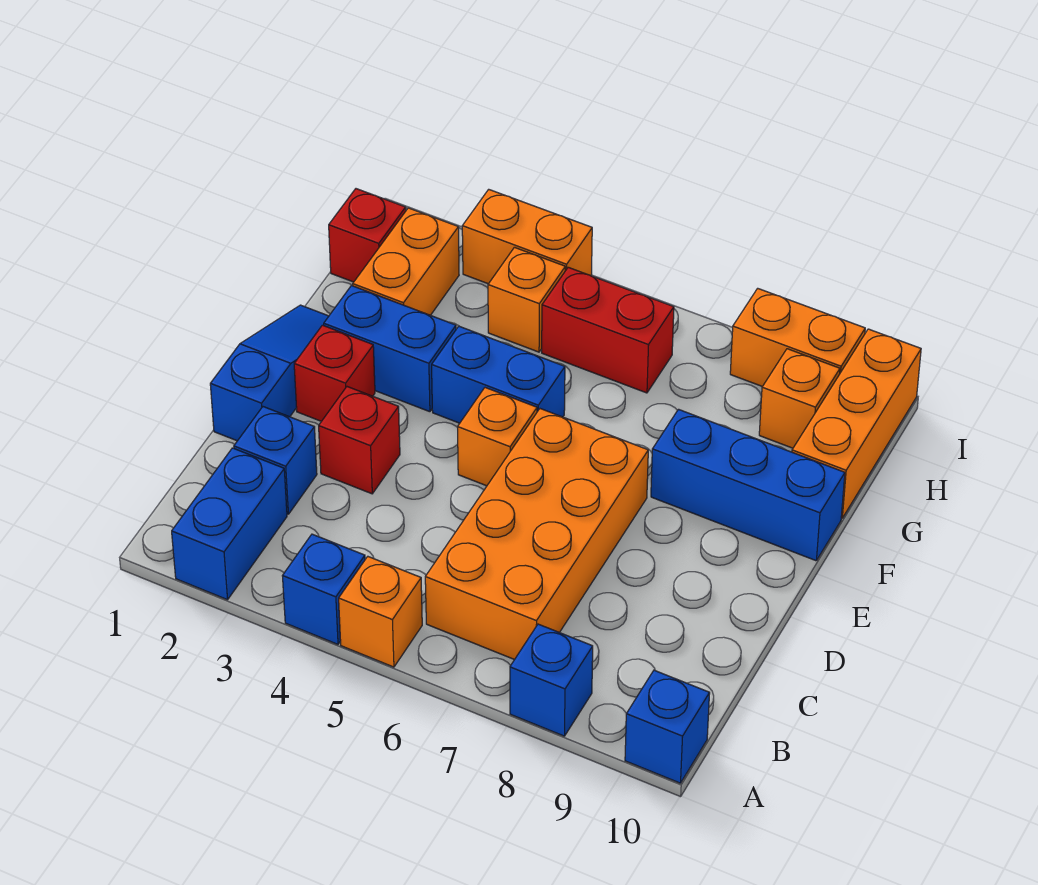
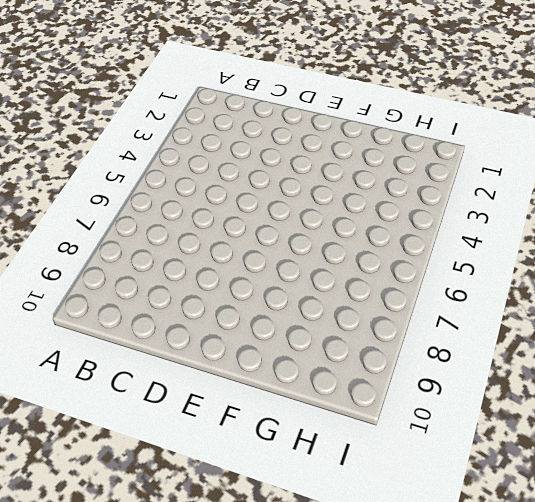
none -> blue brick A2:B2 level 1
none -> blue brick A4 level 1
none -> orange brick A5 level 1

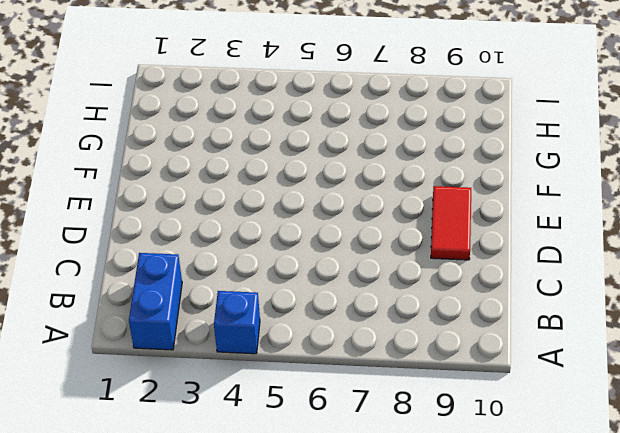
red tile D9:E9 level 1 -> none
none -> orange brick A5 level 1
none -> blue brick A8 level 1
none -> blue brick A10 level 1

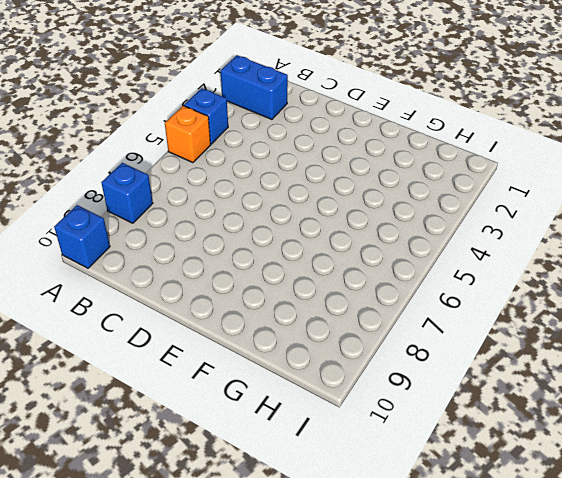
none -> orange brick B6:E7 level 1
none -> blue brick C2 level 1
none -> blue slope D1:F1 level 1 top D

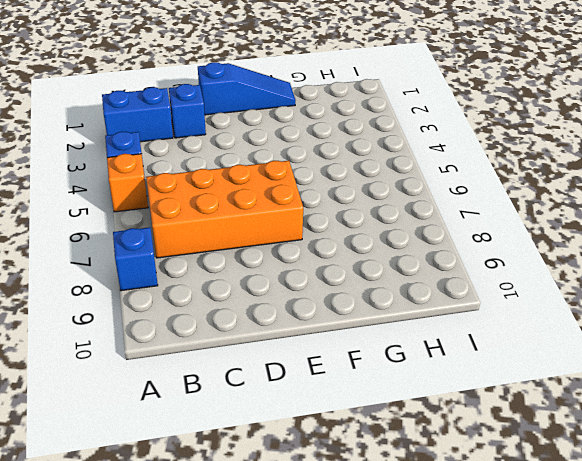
none -> blue brick A10 level 1
none -> red brick D3 level 1
none -> red brick E2 level 1

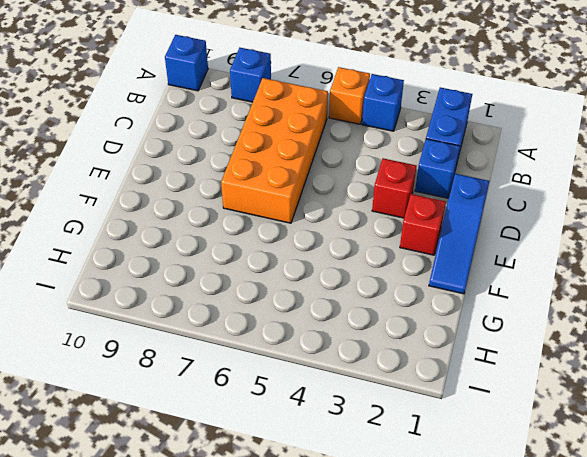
none -> orange brick E5 level 1
none -> blue brick F2:F3 level 1
none -> blue brick F4:F5 level 1

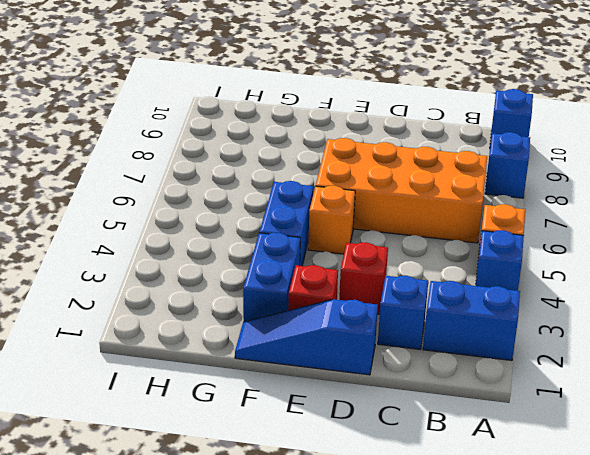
none -> blue brick F8:F10 level 1
none -> orange brick G2:H2 level 1
none -> orange brick G10:I10 level 1

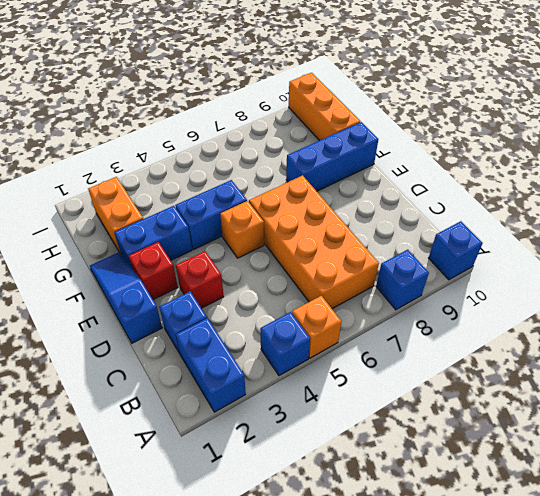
none -> red brick H1 level 1
none -> orange brick H4 level 1
none -> red brick H5:H6 level 1

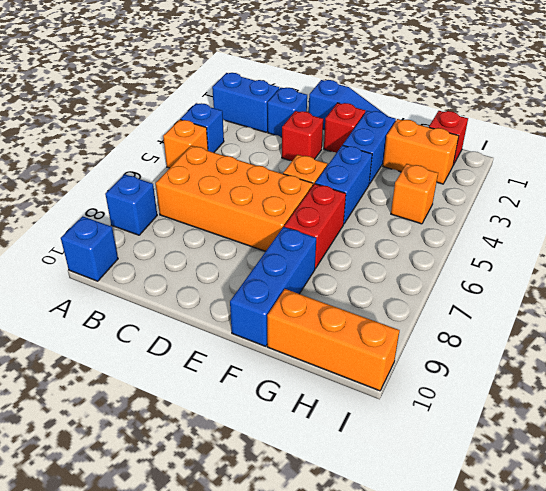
red brick F6:F7 level 1 -> red brick H5:H6 level 1
none -> orange brick H9 level 1
none -> orange brick I3:I4 level 1
none -> orange brick I8:I9 level 1

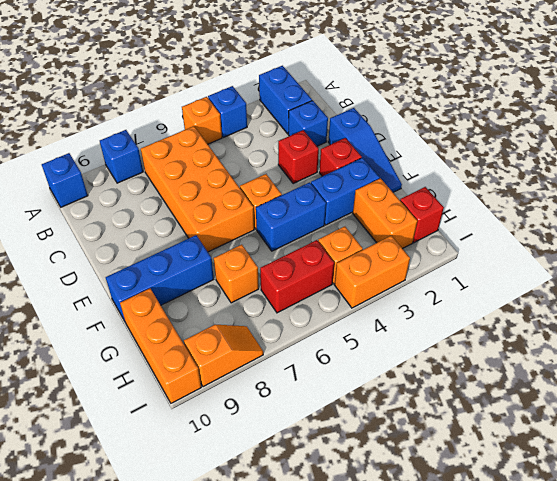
orange brick G7 level 1 -> orange brick H9 level 1
orange slope I8:I9 level 1 top 9 -> orange brick I8:I9 level 1

